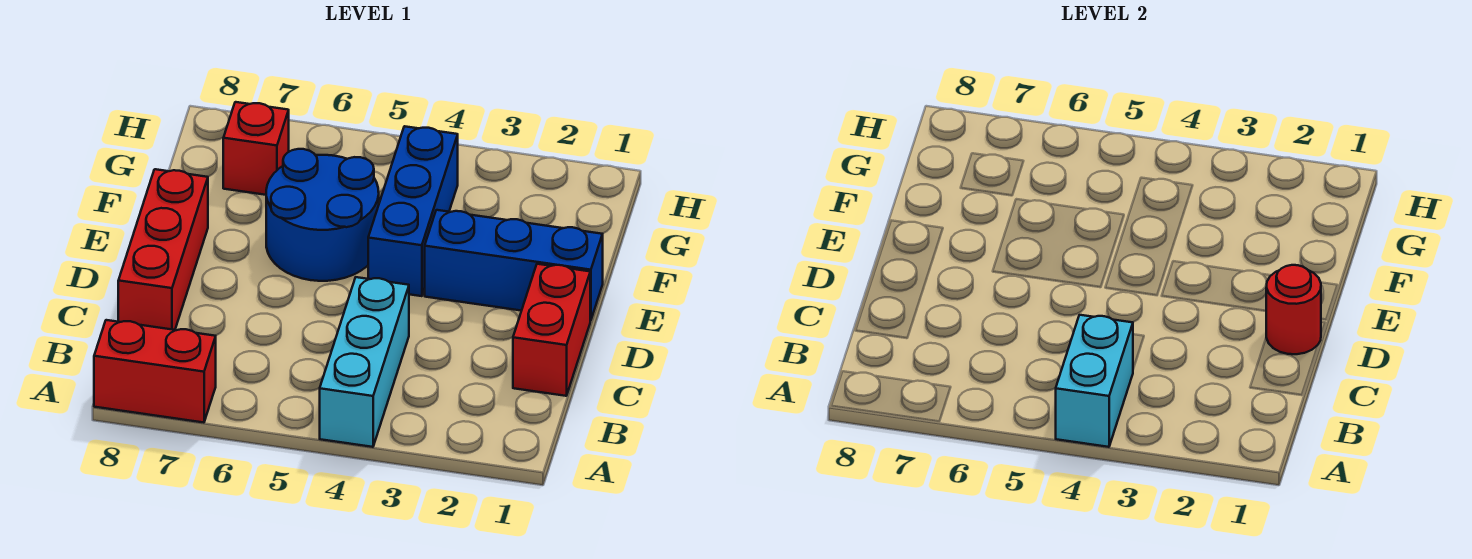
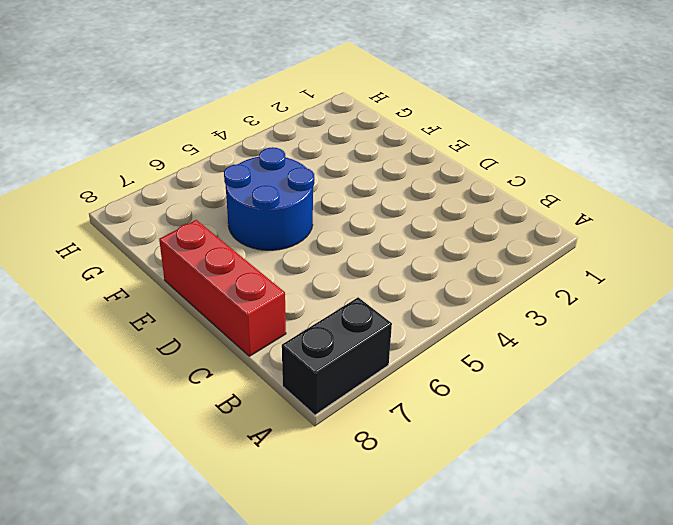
black brick A7:A8 level 1 -> red brick A7:A8 level 1
none -> cyan brick A4:C4 level 1
none -> red brick C1:D1 level 1

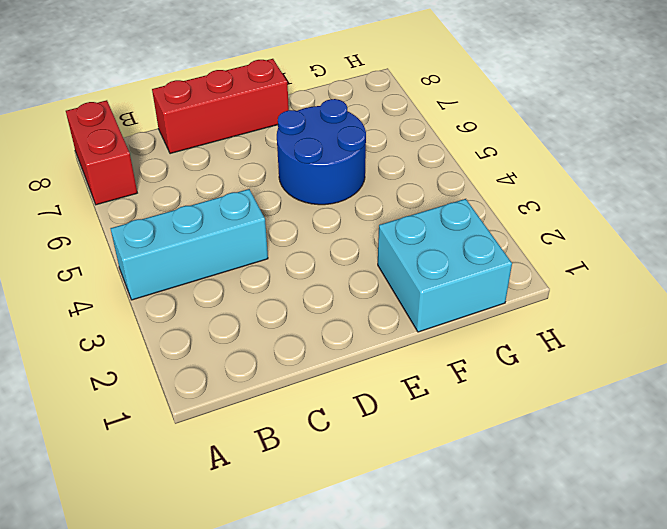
cyan brick F1:G2 level 1 -> none
none -> red brick C1:D1 level 1
none -> blue brick E1:E3 level 1

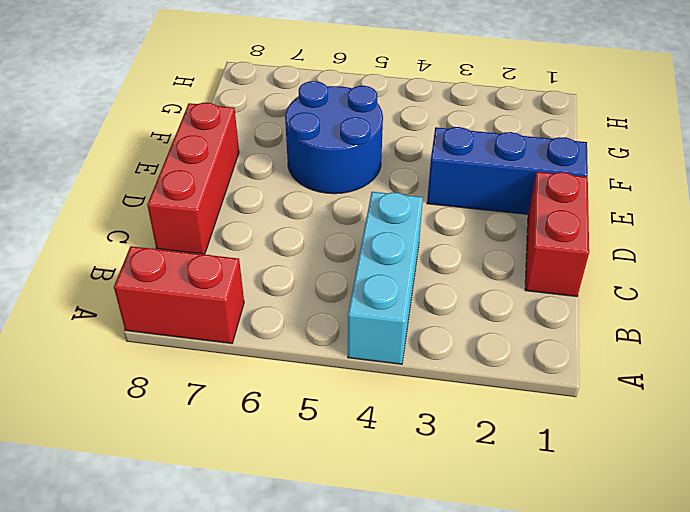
none -> blue brick E4:G4 level 1
none -> red brick G7 level 1

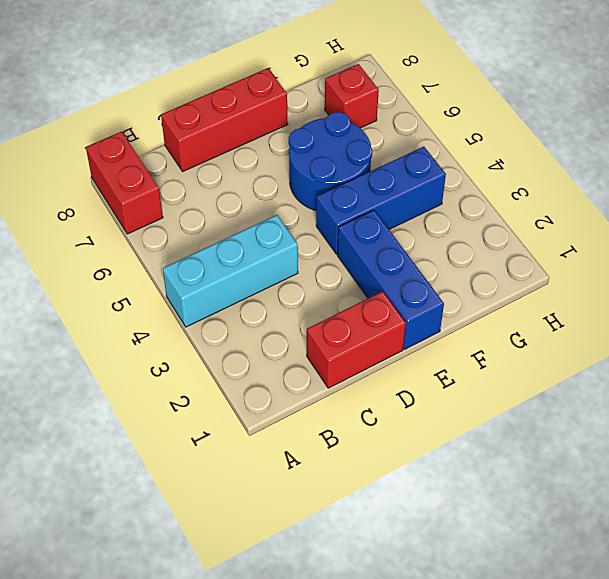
none -> cyan brick A4:B4 level 2
none -> red round brick D1 level 2

